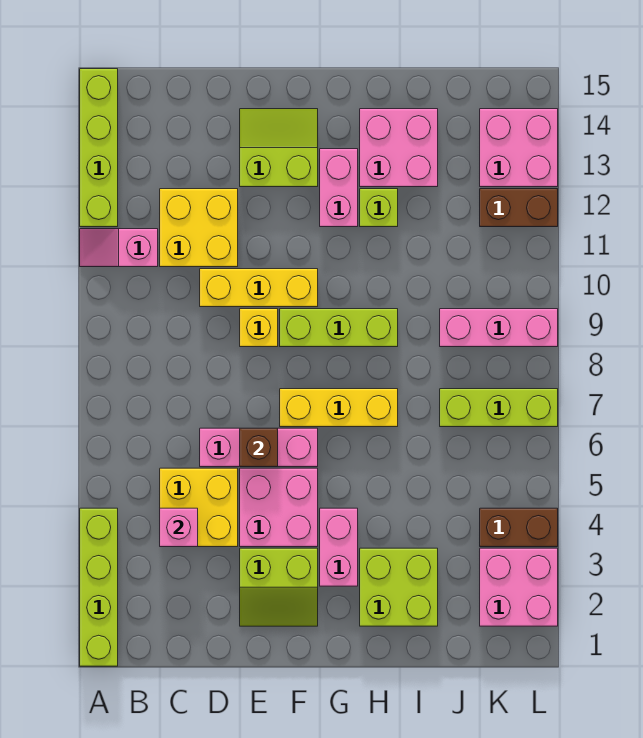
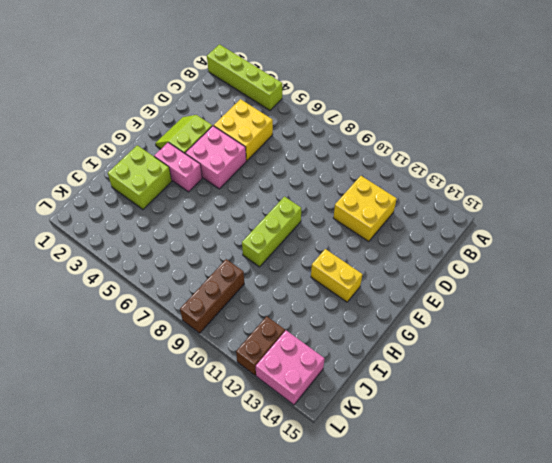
yellow brick G12:G13 level 1 -> pink brick G12:G13 level 1
brown brick J9:L9 level 1 -> pink brick J9:L9 level 1
none -> pink slope A11:B11 level 1 top B
none -> lime brick A12:A15 level 1
none -> pink brick D6:F6 level 1

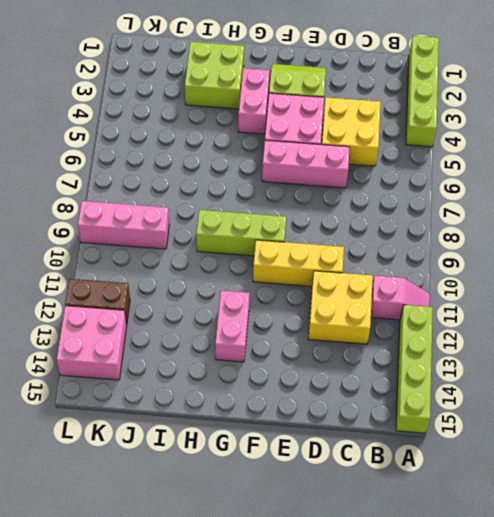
none -> yellow brick E9 level 1
none -> lime slope E13:F14 level 1 top 13
none -> yellow brick F7:H7 level 1

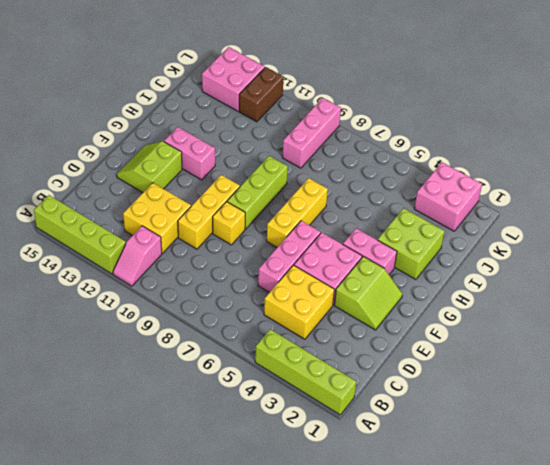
none -> lime brick H12 level 1
none -> pink brick H13:I14 level 1
none -> lime brick J7:L7 level 1

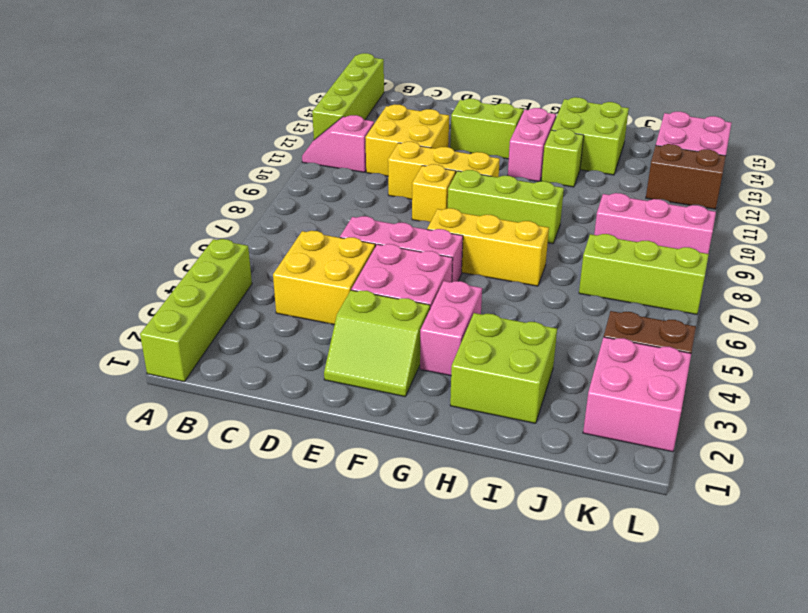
lime brick H13:I14 level 1 -> pink brick H13:I14 level 1
none -> pink brick C4 level 2
none -> brown brick E6 level 2

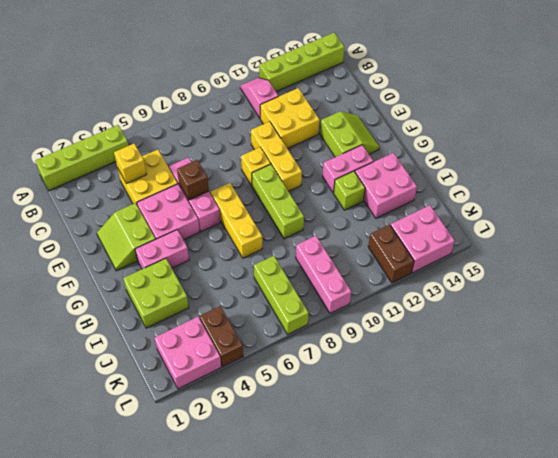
yellow brick C4 level 2 -> pink brick C4 level 2

